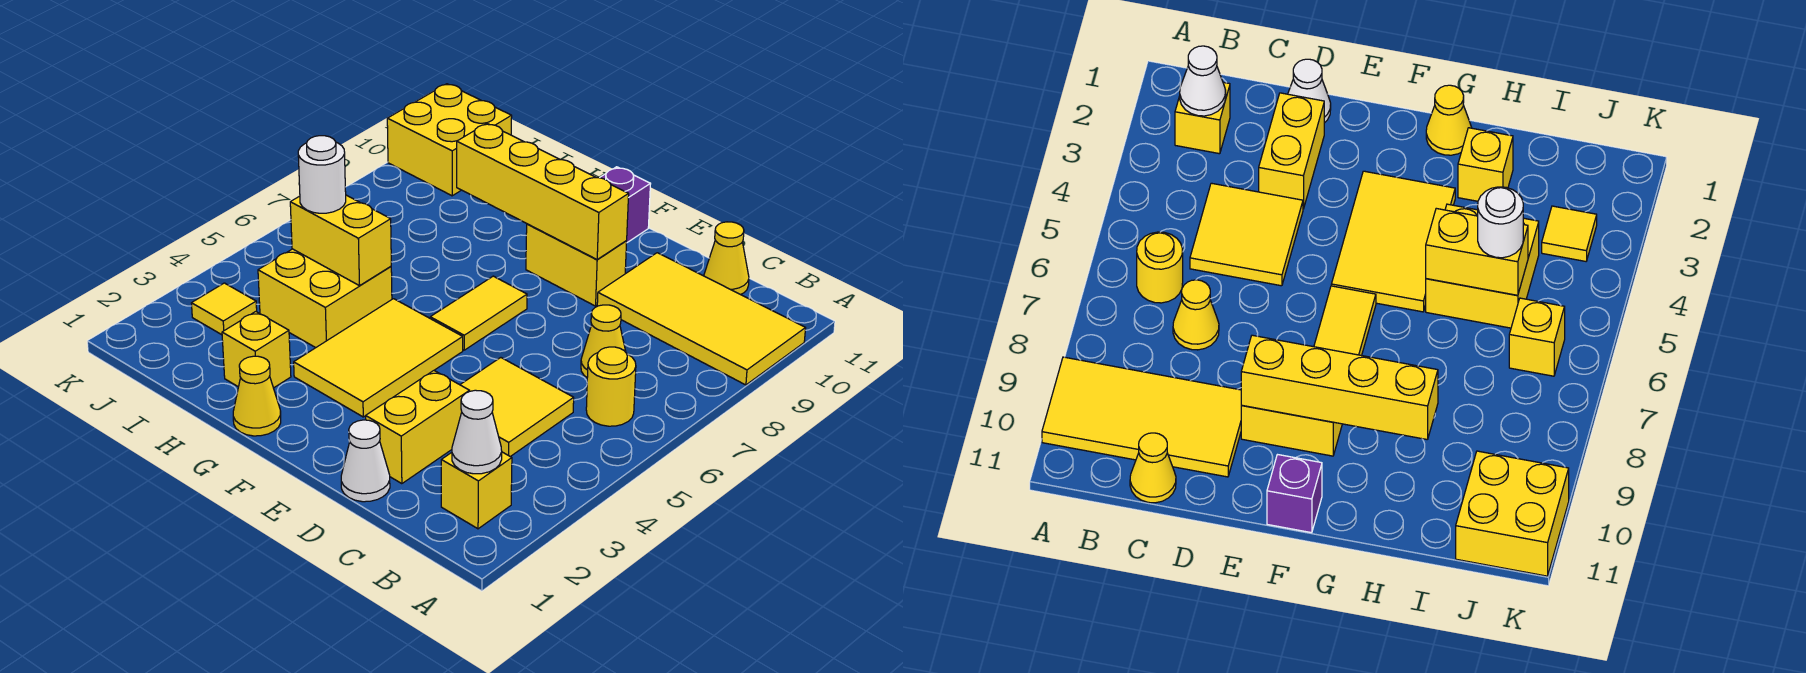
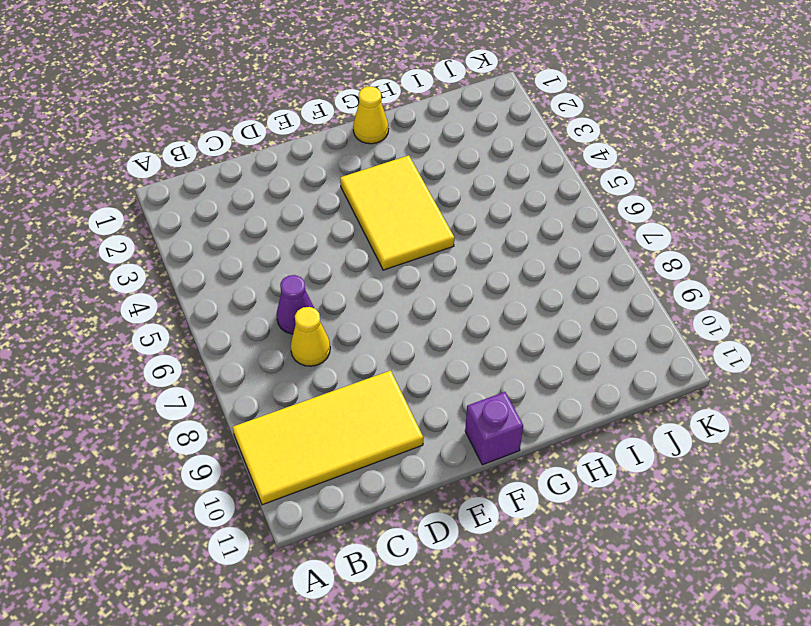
purple cone C6 level 1 -> none
none -> yellow brick B2 level 1
none -> yellow round brick B6 level 1
none -> yellow tile C4:D5 level 1

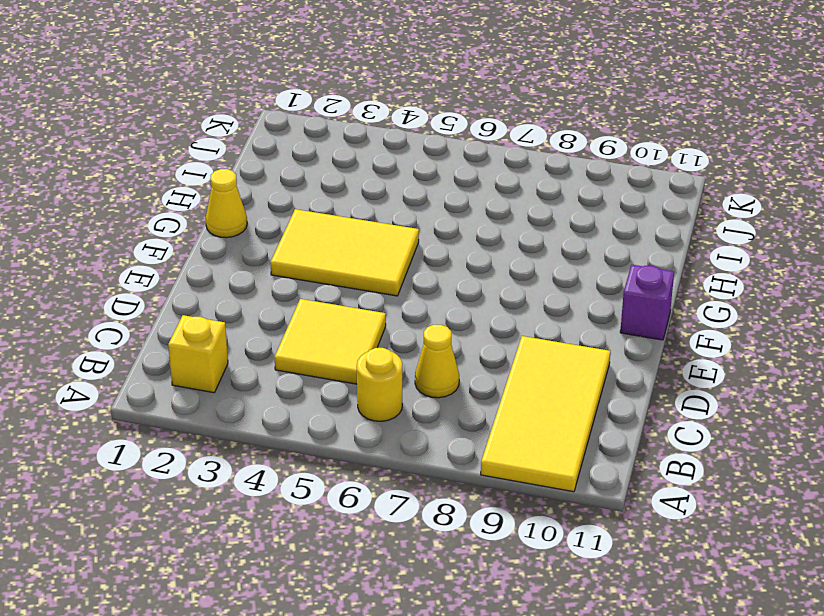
none -> yellow cone C11 level 1
none -> white cone D1 level 1
none -> yellow brick D2:D3 level 1

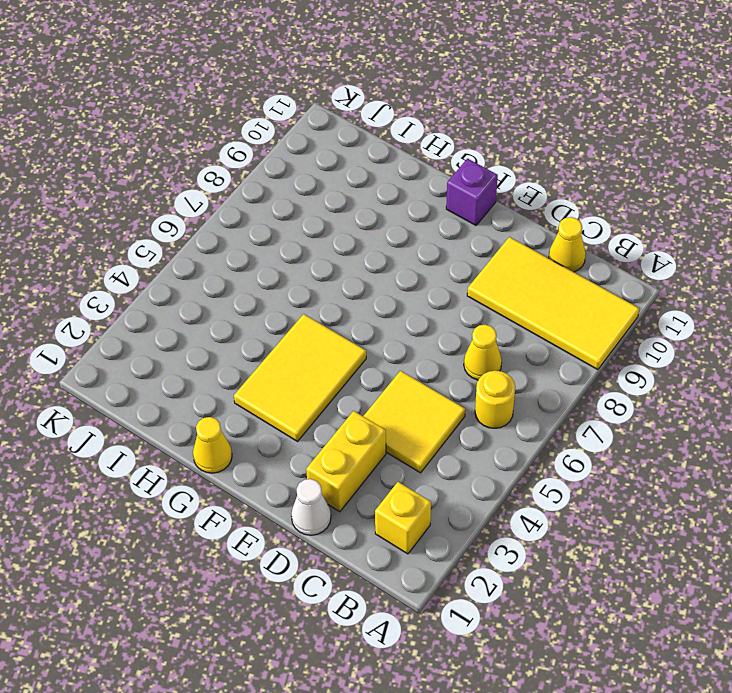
none -> yellow brick E9:F9 level 1
none -> yellow tile F6:F7 level 1
none -> yellow brick H2 level 1

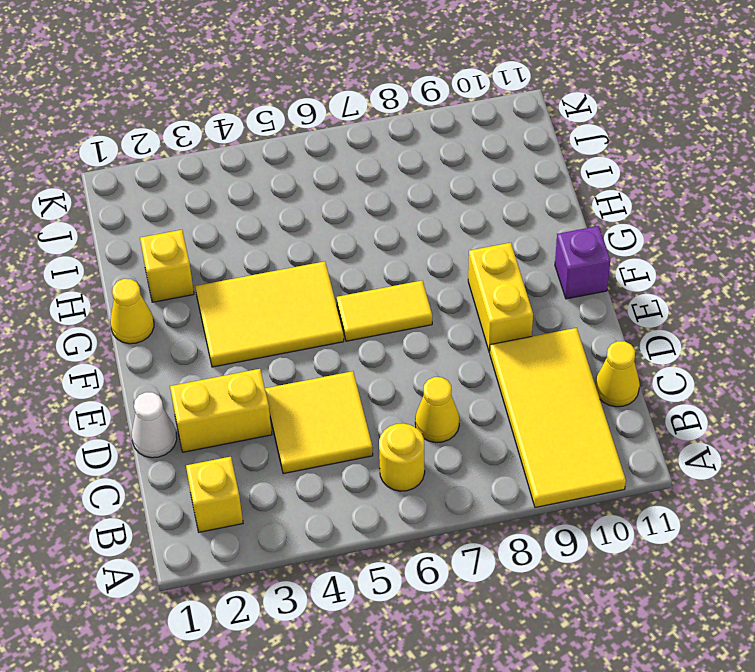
none -> yellow brick H4:I5 level 1
none -> yellow tile J3 level 1
none -> yellow brick J6 level 1

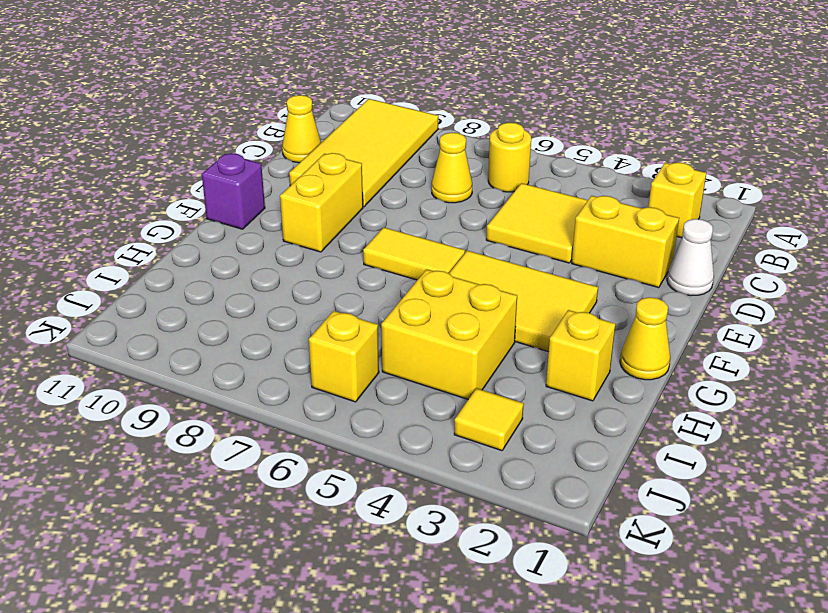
none -> yellow brick J10:K11 level 1
none -> white cone B2 level 2
none -> yellow brick E9:H9 level 2

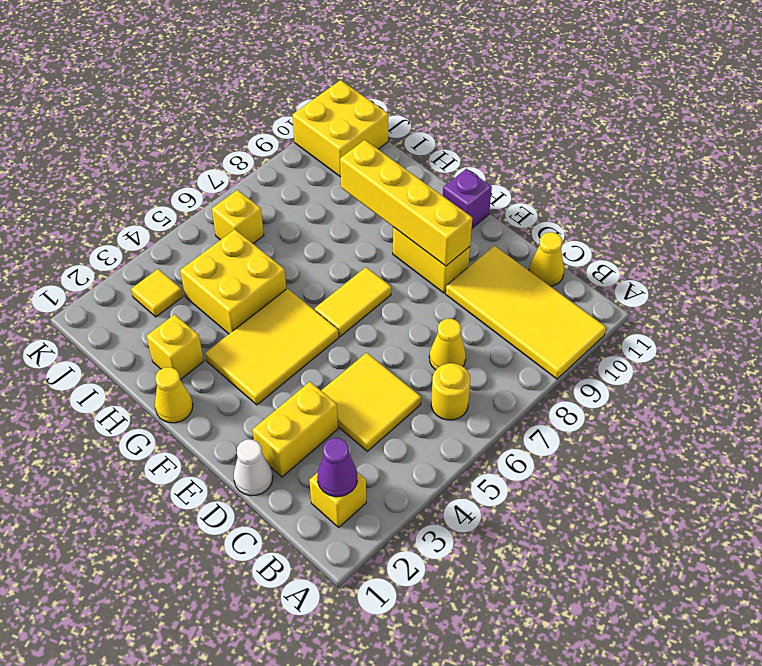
purple cone B2 level 2 -> white cone B2 level 2
none -> yellow brick H5:I5 level 2
none -> white round brick I5 level 3

